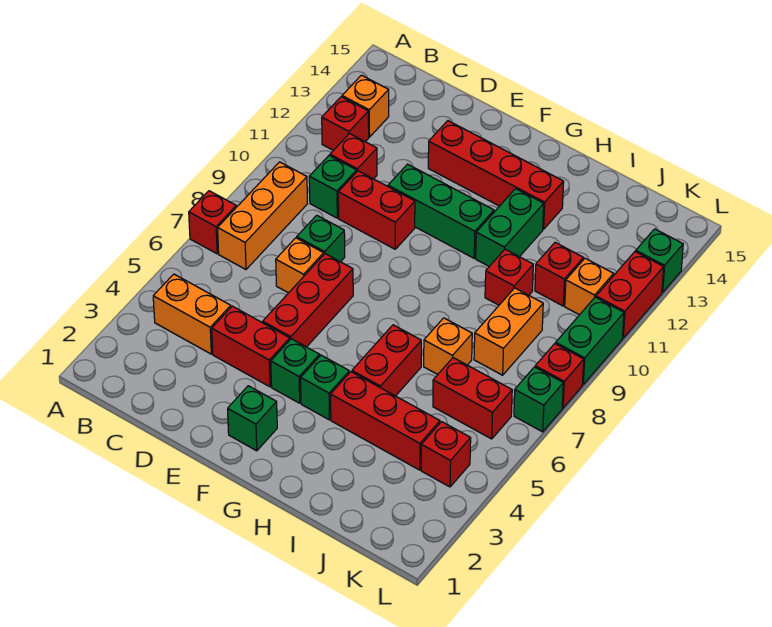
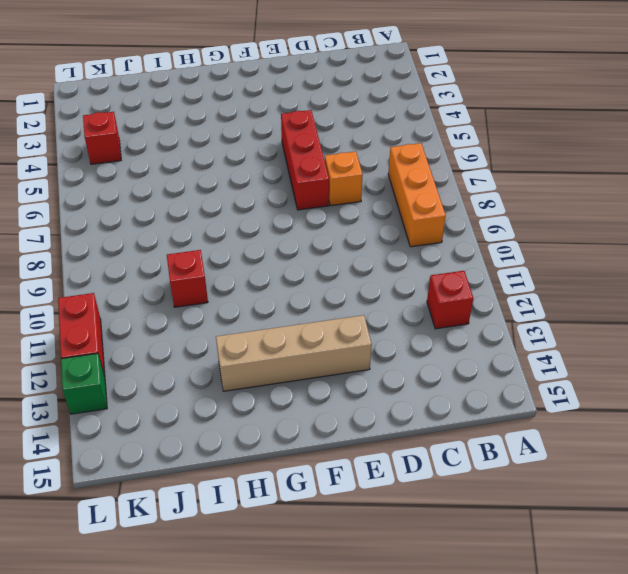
tan brick E13:H13 level 1 -> red brick E13:H13 level 1
none -> red brick A7 level 1
none -> orange brick B4:C4 level 1
none -> orange brick B13 level 1
none -> green brick C10 level 1

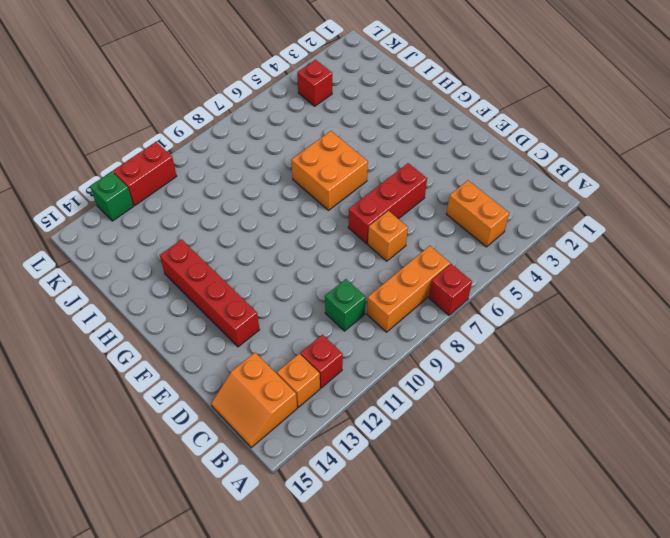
orange slope B14:C15 level 1 top 14 -> none
orange brick G6:H7 level 1 -> red brick H5:H6 level 1
none -> red brick C11 level 1
none -> red brick D4:E4 level 1
none -> green brick D8 level 1
none -> red brick D10:E10 level 1

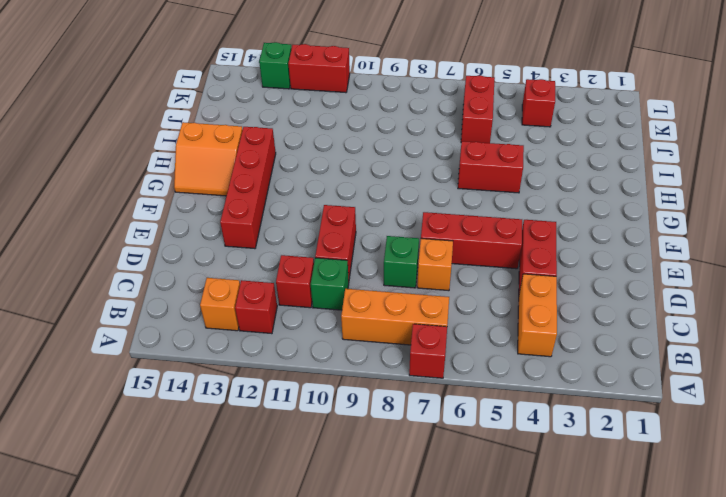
orange slope G14:H15 level 1 top H -> none
none -> green brick E11:G11 level 1
none -> green brick F2 level 1
none -> green brick F4 level 1
none -> green brick G4 level 1

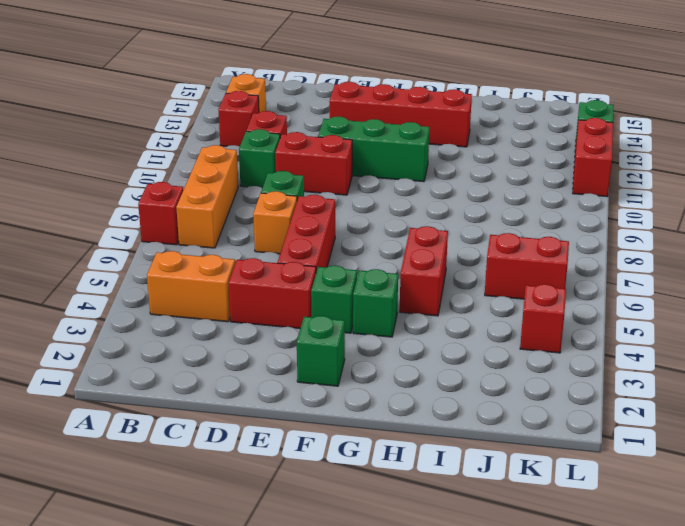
none -> red brick H4:J4 level 1
none -> green brick H11:H12 level 1
none -> orange brick I7 level 1
none -> red brick I10 level 1

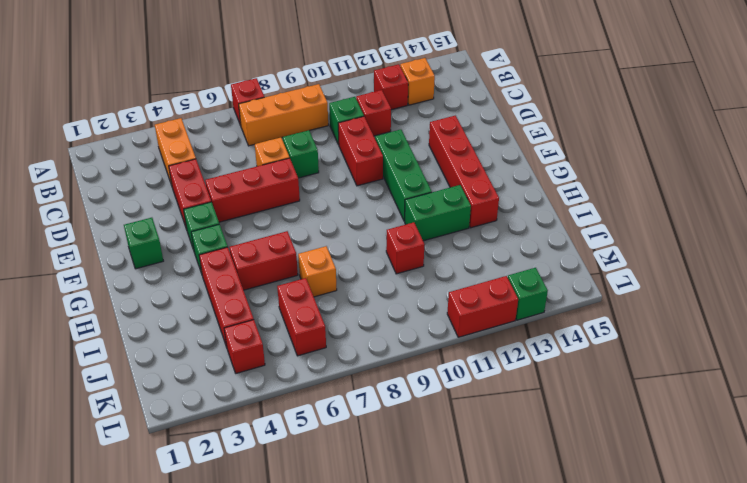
none -> orange brick J8:J9 level 1
none -> red brick J11 level 1
none -> orange brick K11 level 1
none -> green brick L7 level 1

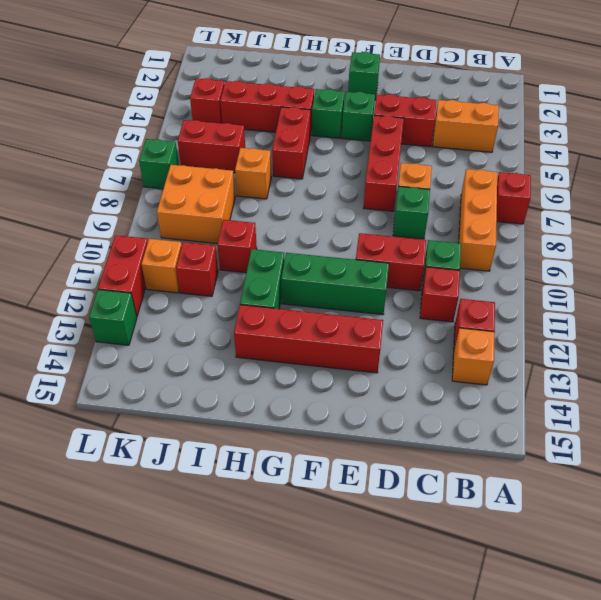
orange brick J8:K9 level 1 -> orange brick J8:J9 level 1
none -> red brick L8 level 1
none -> green brick L9:L10 level 1

